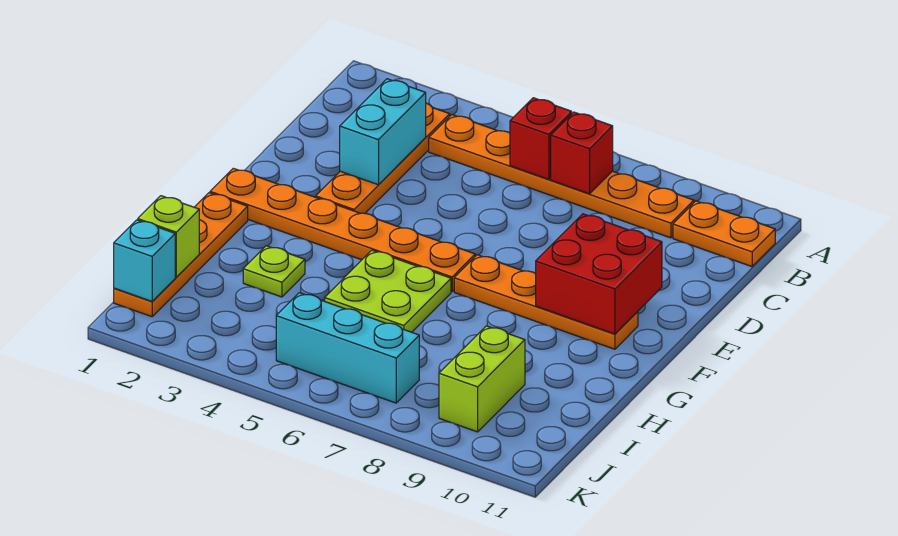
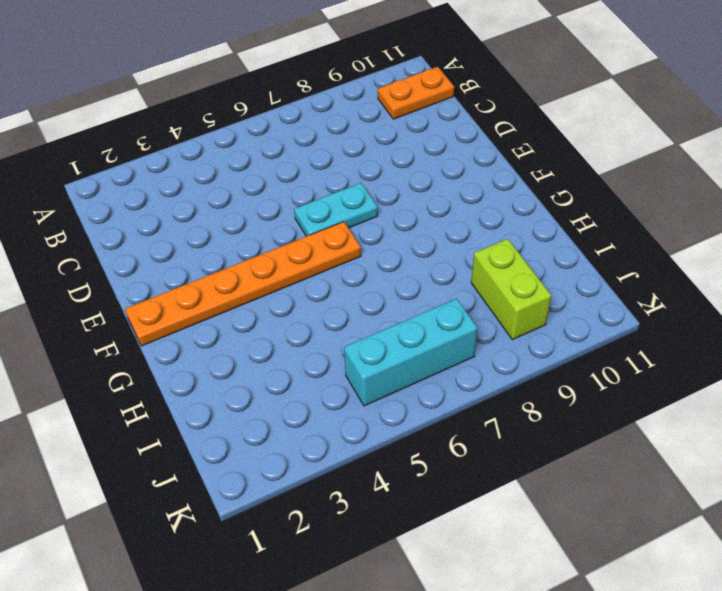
cyan plate E6:E7 level 1 -> none
none -> orange plate B3:E3 level 1
none -> orange plate B4:B9 level 1
none -> orange plate F7:F10 level 1

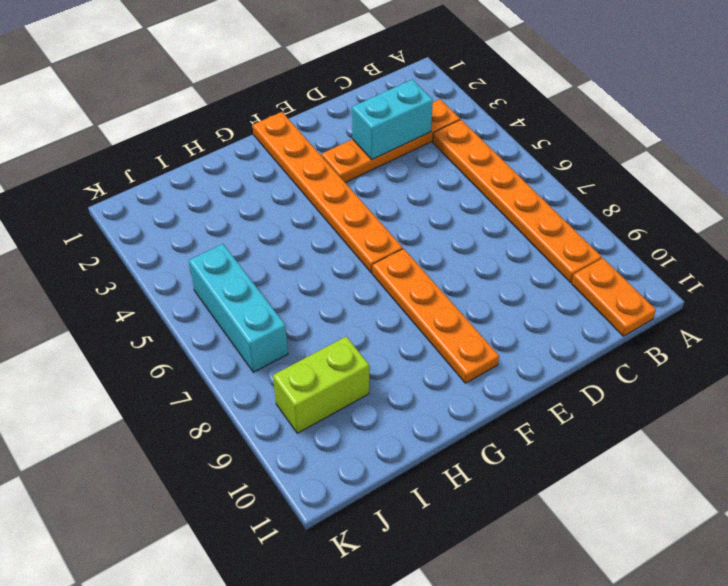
none -> orange plate G1:J1 level 1
none -> lime plate G5:H6 level 1
none -> lime plate H3 level 1

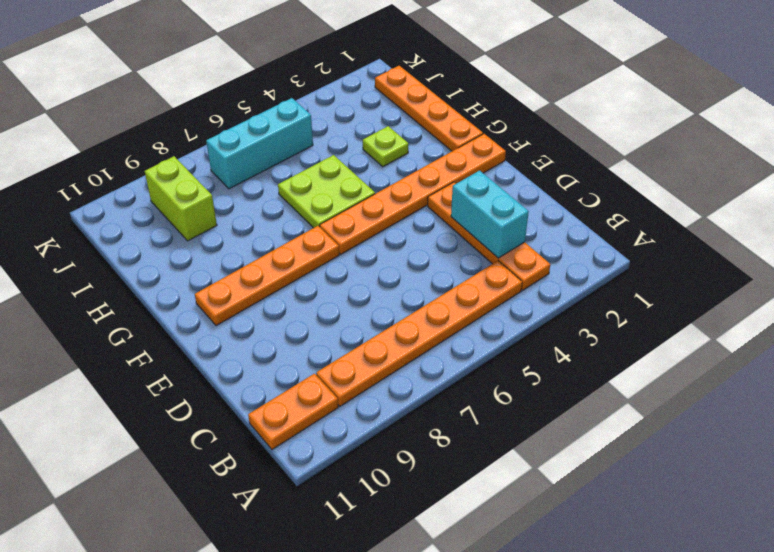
none -> red brick B6 level 2
none -> red brick B7 level 2
none -> red brick E9:F10 level 2

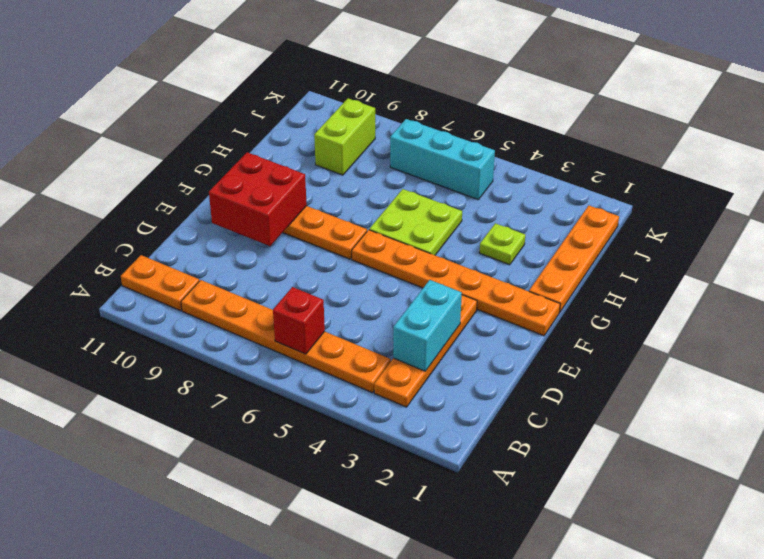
none -> red brick B7 level 2
none -> lime brick I1 level 2
none -> cyan brick J1 level 2

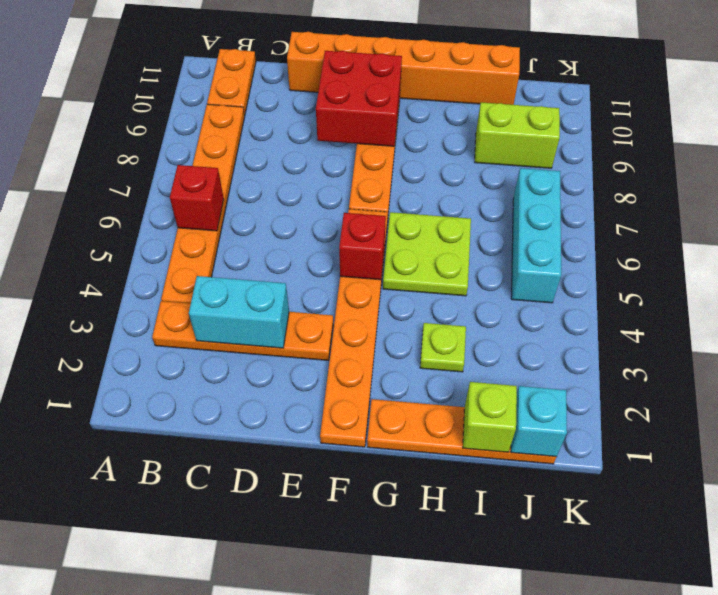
orange brick D11:I11 level 1 -> none
red brick F5 level 2 -> red brick B7 level 2

